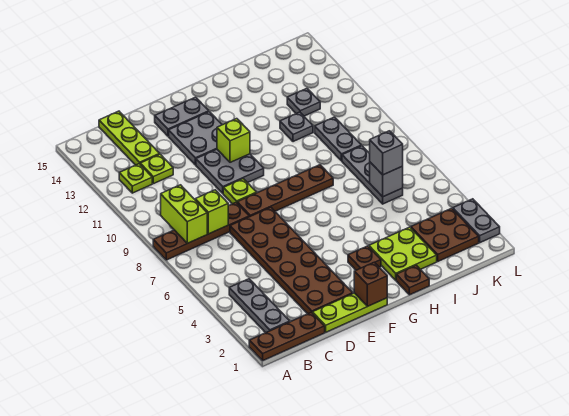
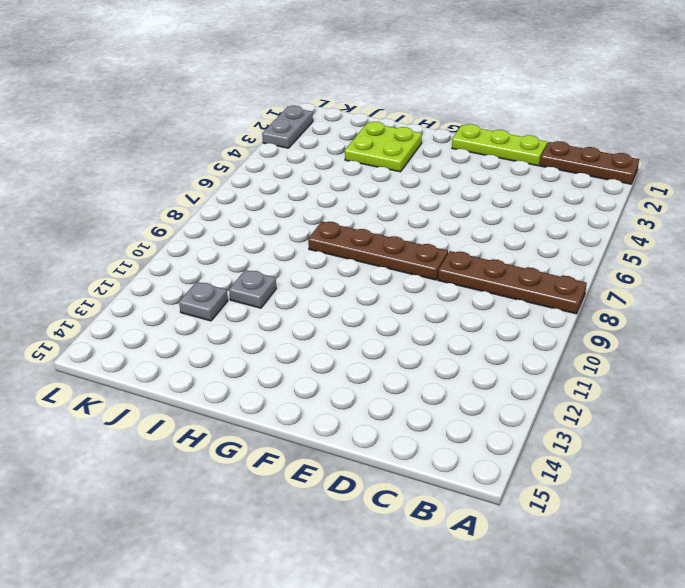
none -> grey plate B2:B4 level 1
none -> lime plate B12 level 1
none -> lime plate C12 level 1

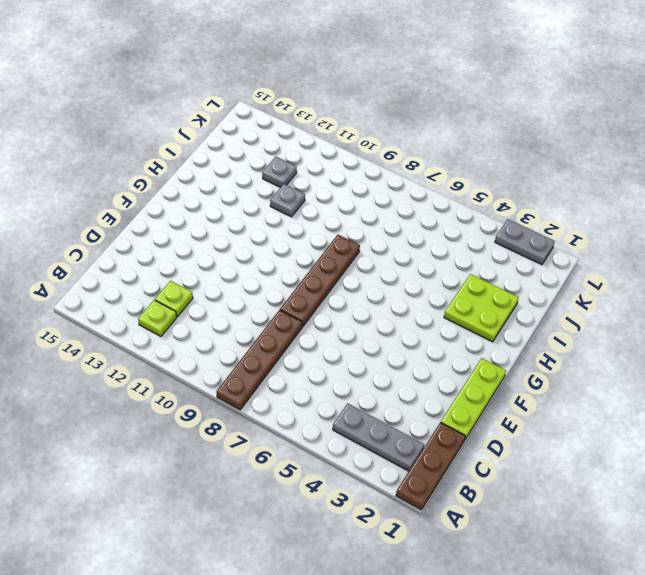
none -> lime plate C13:C15 level 1
none -> brown plate D2:E7 level 1
none -> lime plate E9 level 1

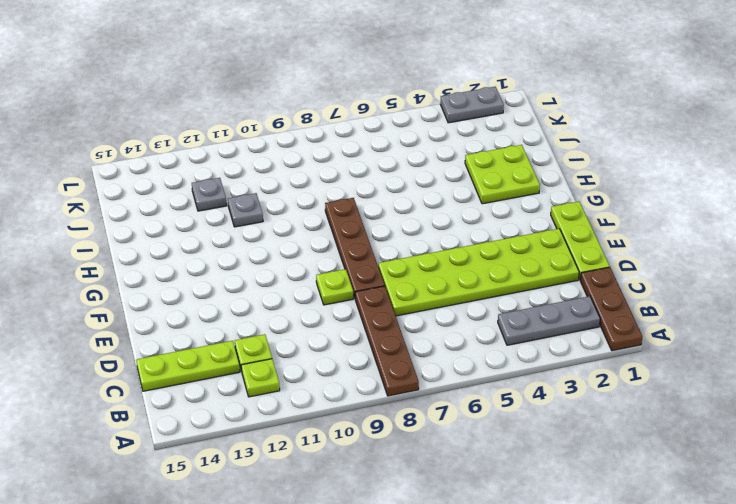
lime plate D2:E7 level 1 -> brown plate D2:E7 level 1
none -> grey plate E10:F11 level 1
none -> grey plate E12:F13 level 1
none -> grey plate E14:F14 level 1

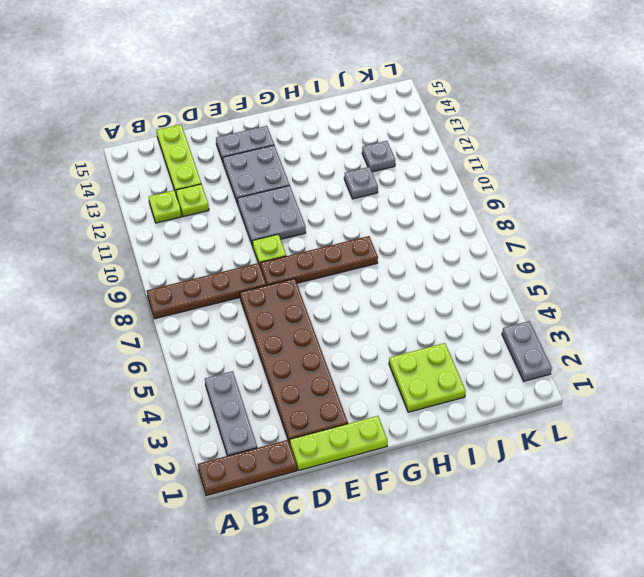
none -> brown plate G3 level 1
none -> brown plate H1 level 1
none -> brown plate J2:K3 level 1

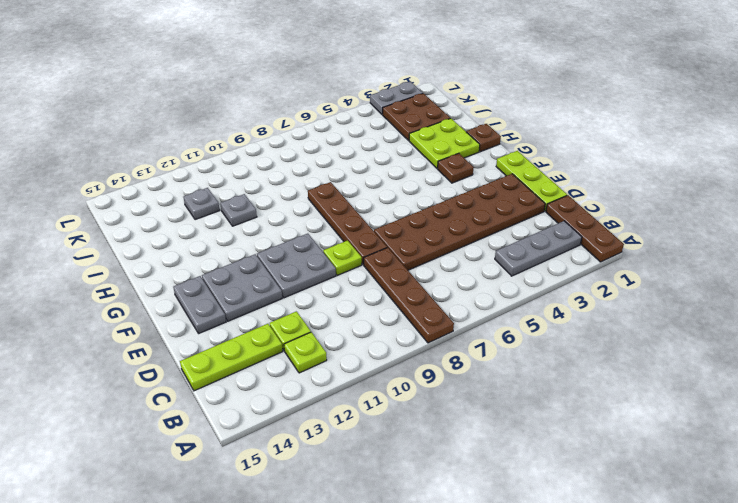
none -> grey plate J6:J8 level 1
none -> grey plate J9:J10 level 1
none -> lime brick B8:B9 level 2

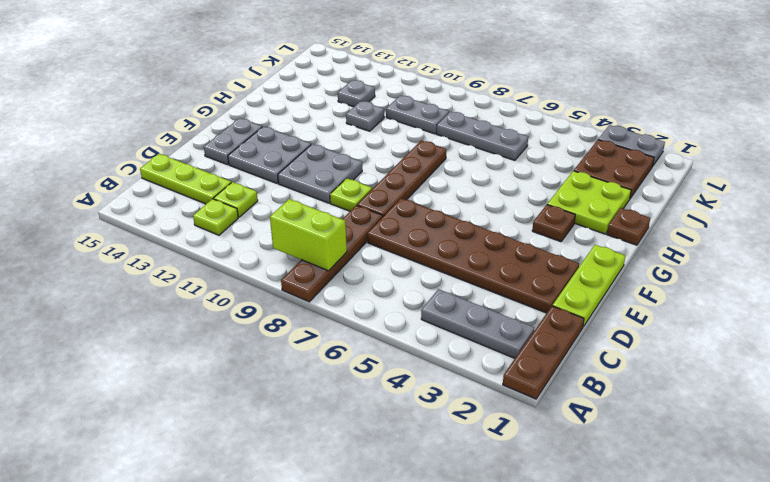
none -> lime brick C8 level 2
none -> brown brick F1 level 2
none -> lime brick F11 level 2

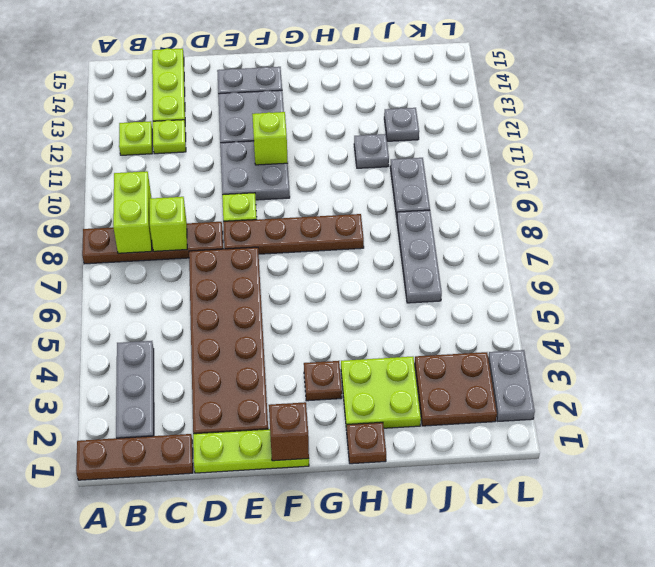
none -> grey brick J6 level 2
none -> grey brick J6 level 3

